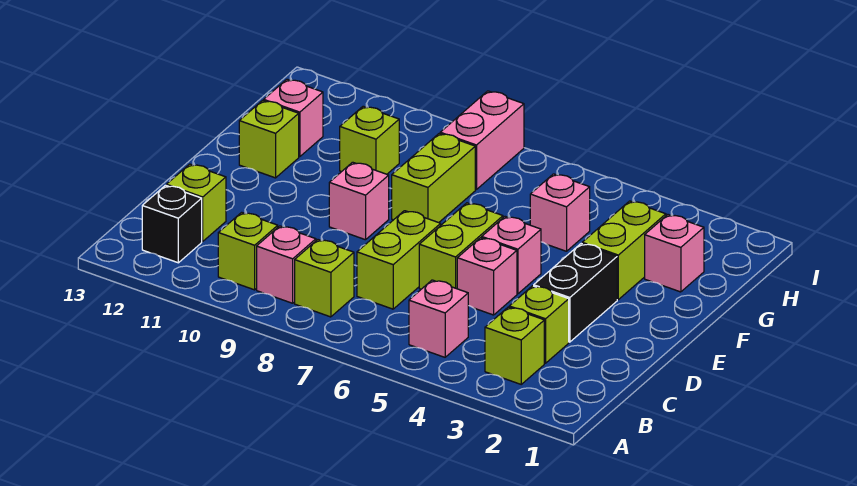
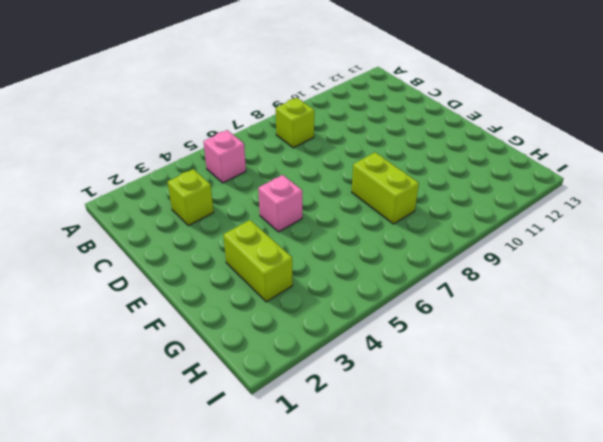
none -> lime brick B3 level 1
none -> pink brick B9 level 1
none -> lime brick B10 level 1

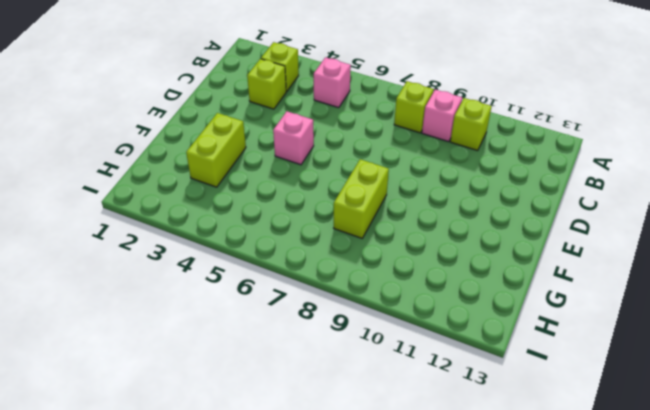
none -> black brick B12 level 1
none -> lime brick C7:D7 level 1
none -> lime brick C12 level 1

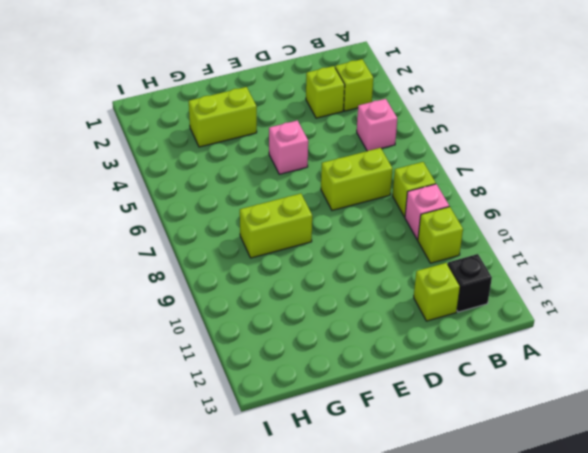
none -> black brick D3:E3 level 1
none -> pink brick D5 level 1
none -> lime brick D6:E6 level 1

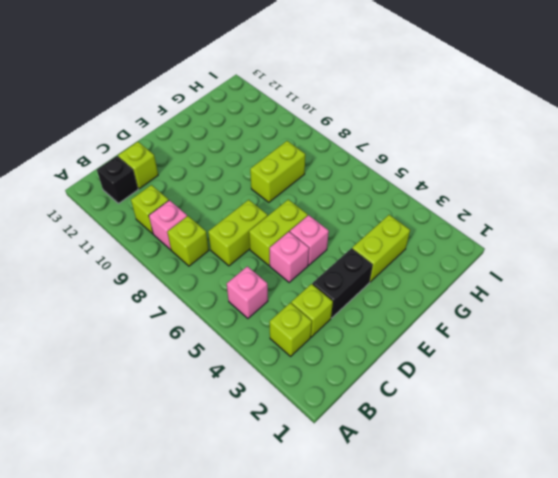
none -> pink brick E9 level 1
none -> lime brick F12 level 1
none -> pink brick G2 level 1

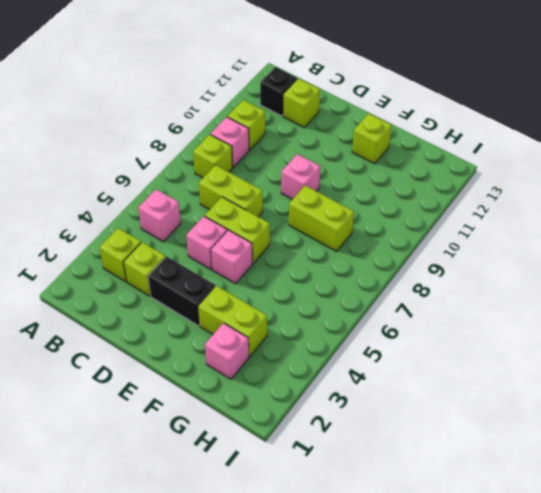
none -> pink brick G5 level 1
none -> lime brick G10 level 1
none -> pink brick G12 level 1

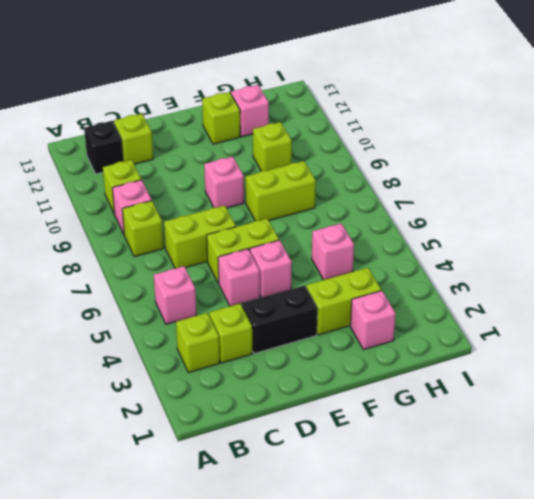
none -> pink brick H8:I8 level 1

